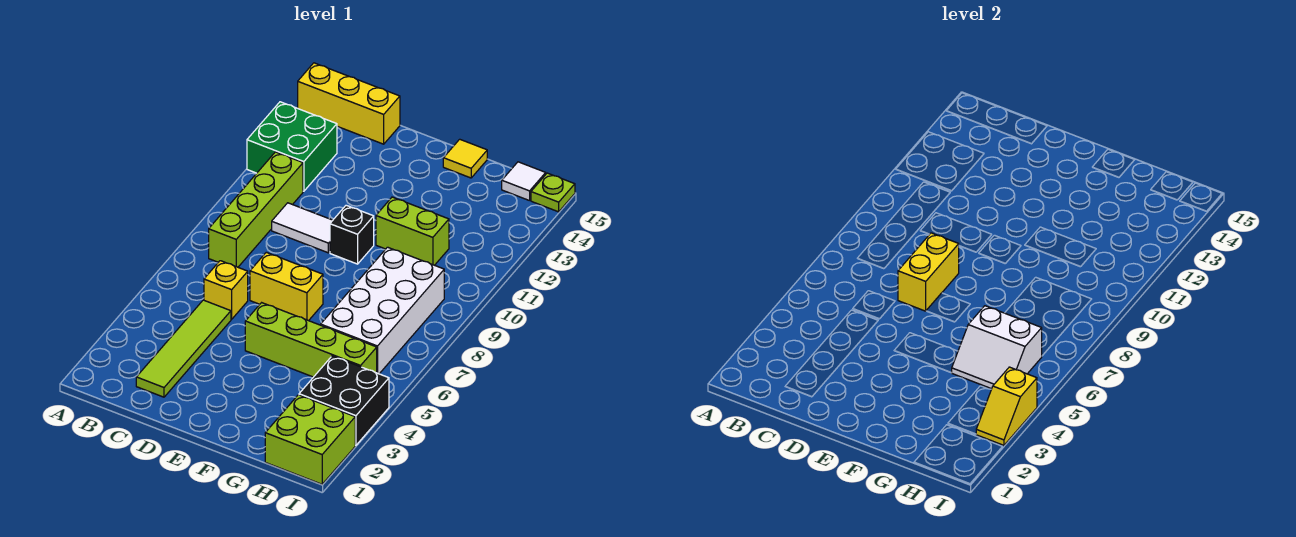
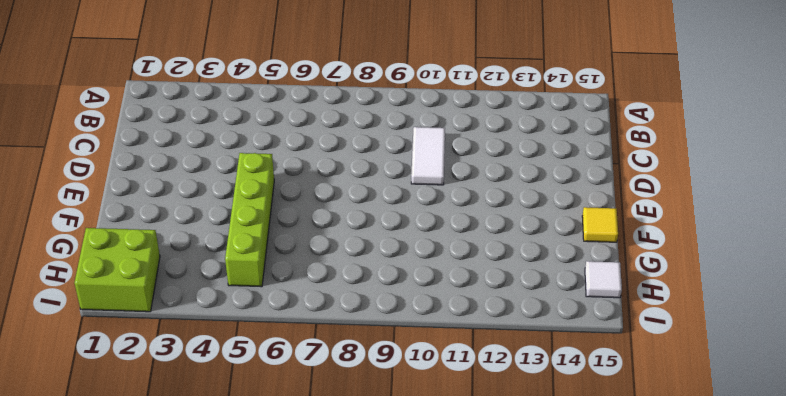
none -> green brick A12:B13 level 1
none -> yellow brick A15:C15 level 1
none -> lime brick B8:B11 level 1

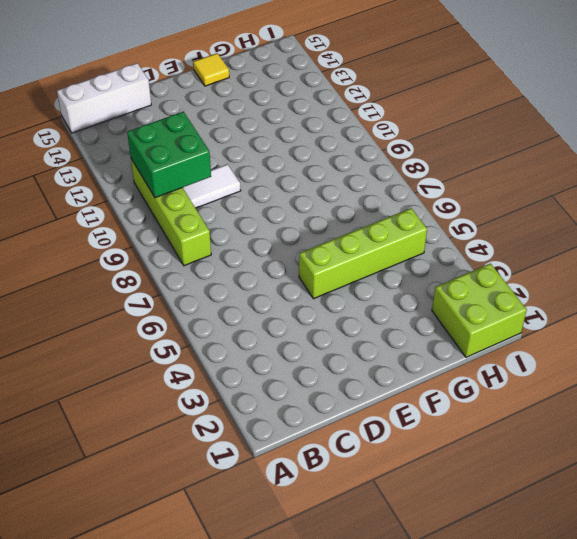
white brick A15:C15 level 1 -> yellow brick A15:C15 level 1
green brick B10:C11 level 2 -> green brick A12:B13 level 1
none -> lime tile C2:C5 level 1
none -> yellow brick C6 level 1
none -> yellow brick D7:E7 level 1

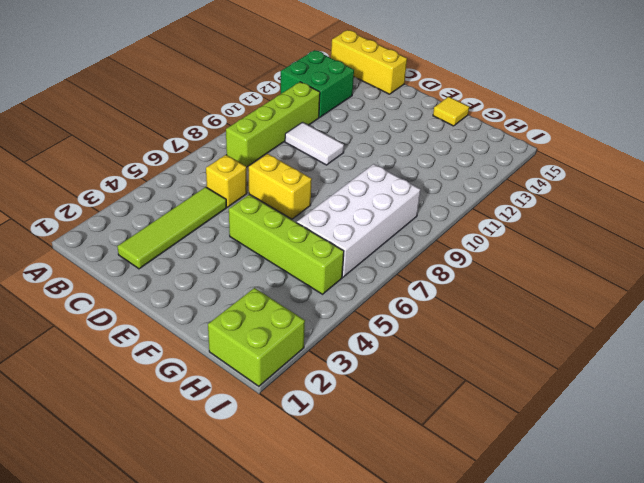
none -> black brick E10 level 1
none -> lime brick F11:G11 level 1
none -> black brick H3:I4 level 1

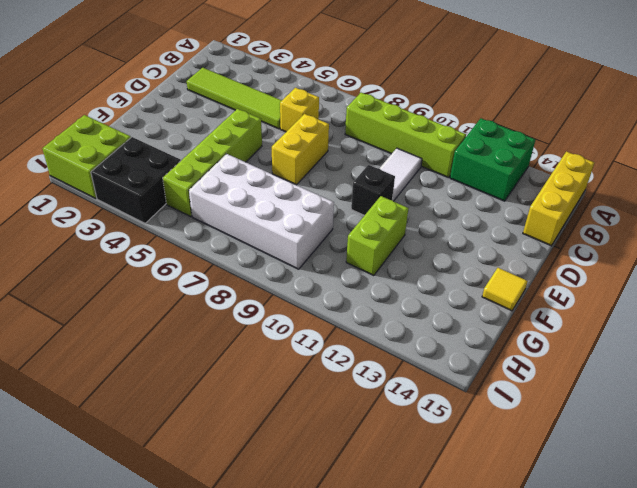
none -> white tile H15 level 1
none -> lime plate I15 level 1
none -> yellow brick D7:D8 level 2

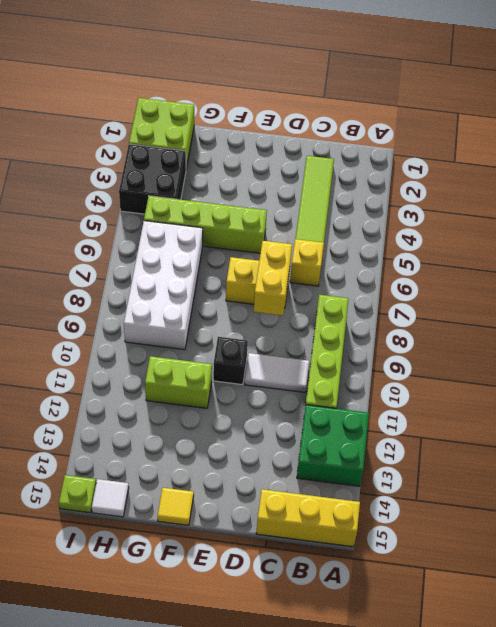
none -> white slope G5:H6 level 2 top 6
none -> yellow slope I3:I4 level 2 top 4

